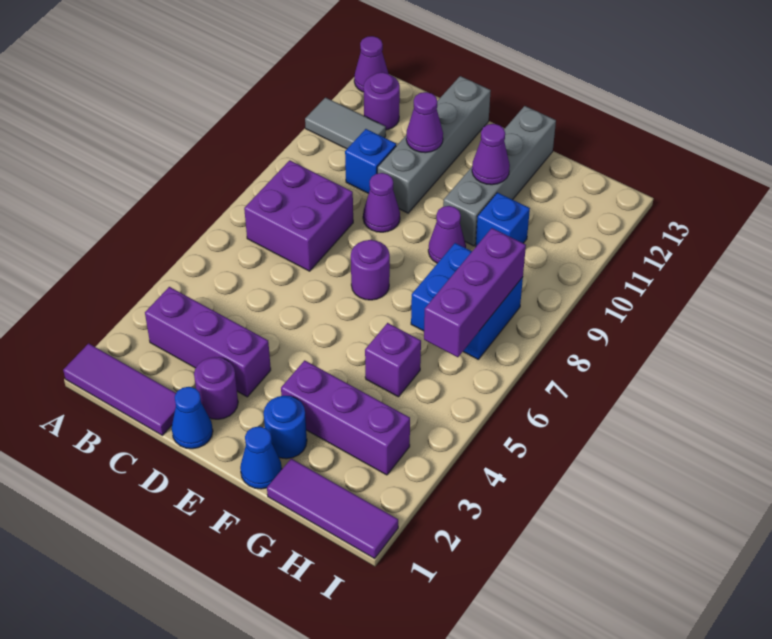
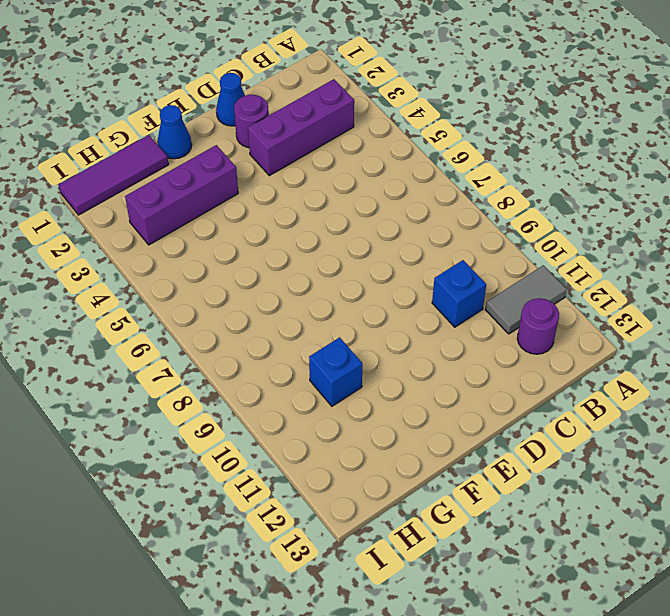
none -> purple tile A1:C1 level 1
none -> purple cone A13 level 1
none -> purple brick B7:C8 level 1

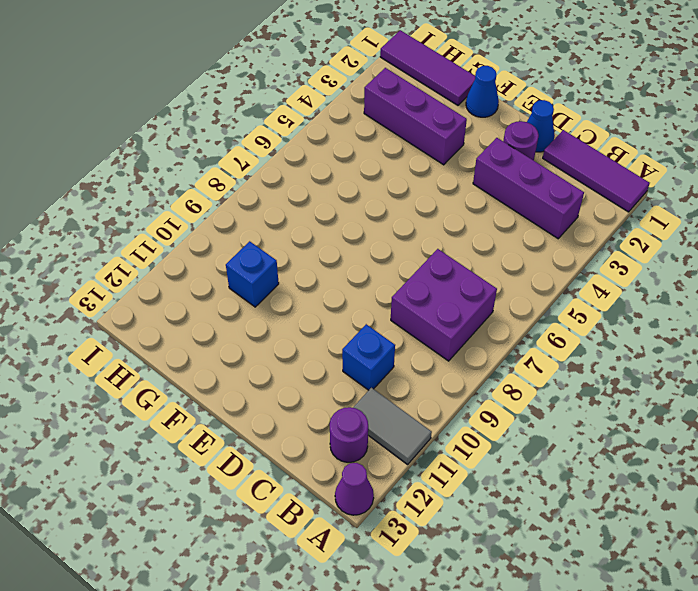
none -> purple cone D9 level 1
none -> grey brick D10:D13 level 1
none -> purple round brick E7 level 1

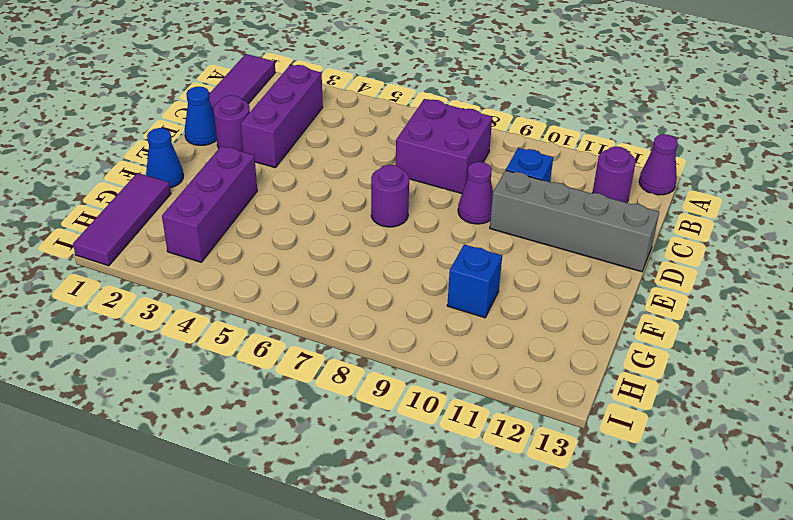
none -> grey tile A11:B11 level 1
none -> blue round brick F2 level 1
none -> purple cone F9 level 1

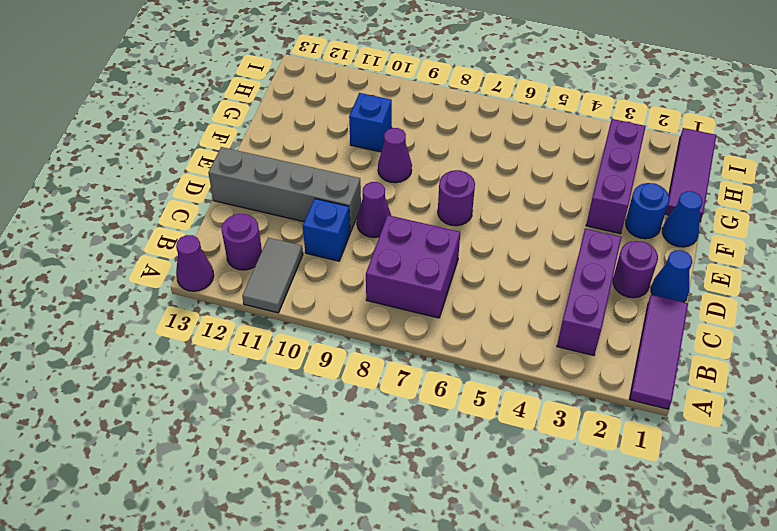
none -> grey brick F10:F13 level 1
none -> purple brick G5 level 1
none -> blue brick G7:H8 level 1

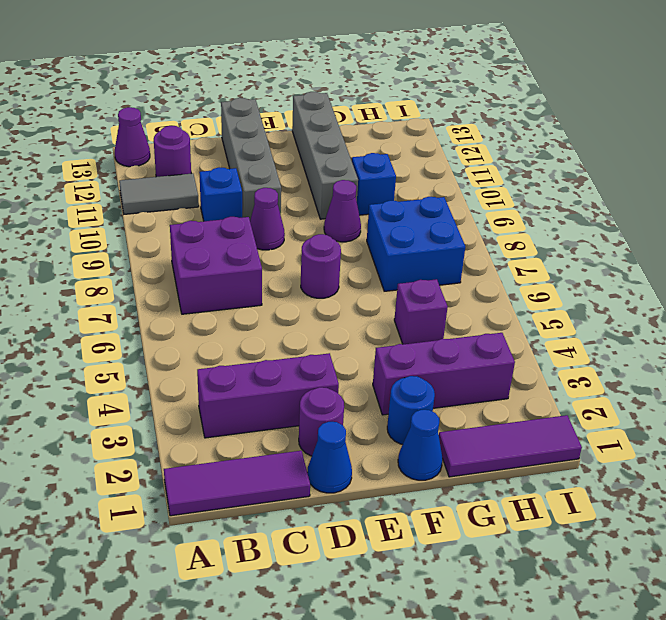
none -> purple cone D11 level 2
none -> purple cone F11 level 2
none -> purple brick H6:H8 level 2

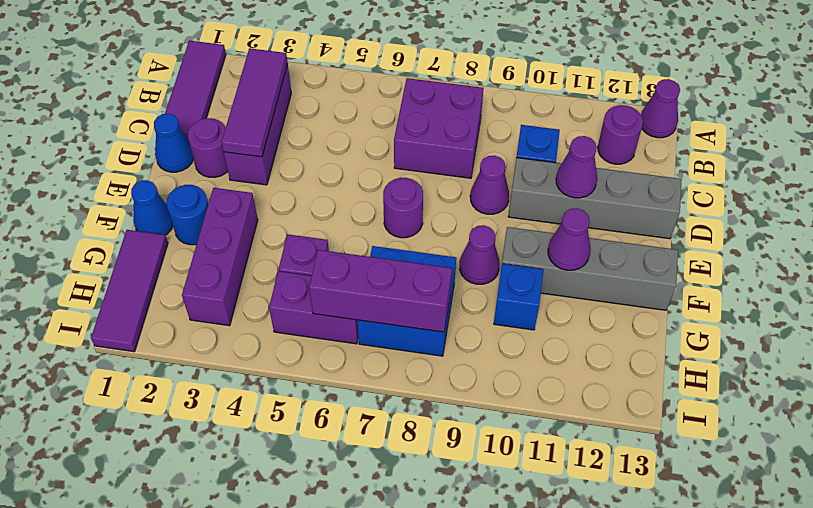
purple tile B3:D3 level 2 -> none
purple brick H5:H6 level 1 -> none
none -> grey tile A11:B11 level 1

